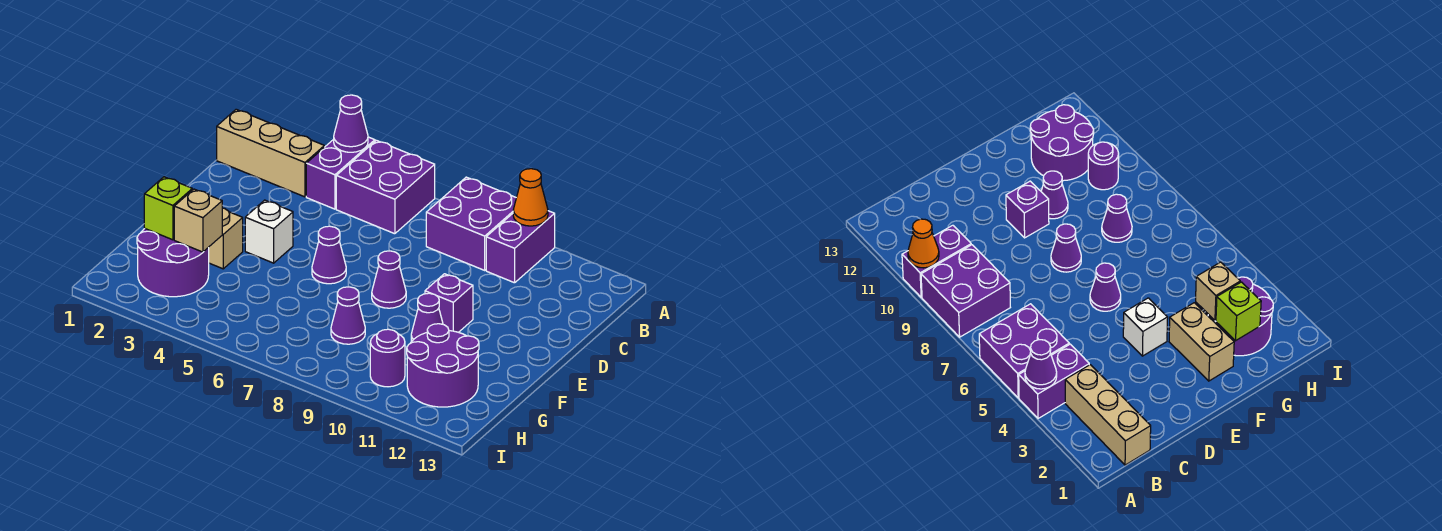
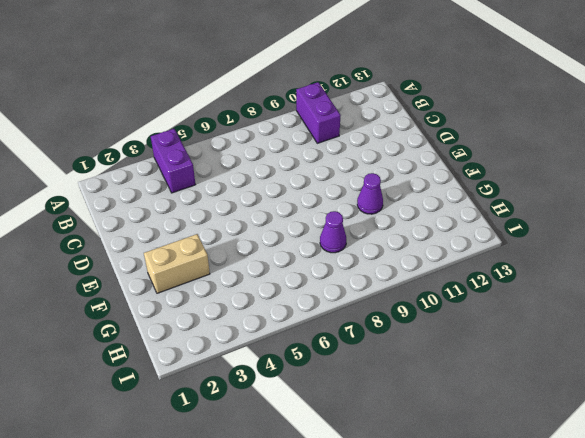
none -> purple brick A5:B6 level 1
none -> purple brick A8:B9 level 1
none -> tan brick B1:B3 level 1

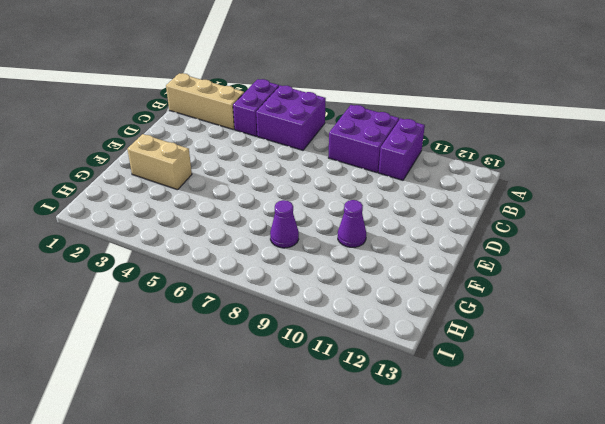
none -> white brick E4 level 1
none -> purple cone E6 level 1
none -> purple cone E8 level 1

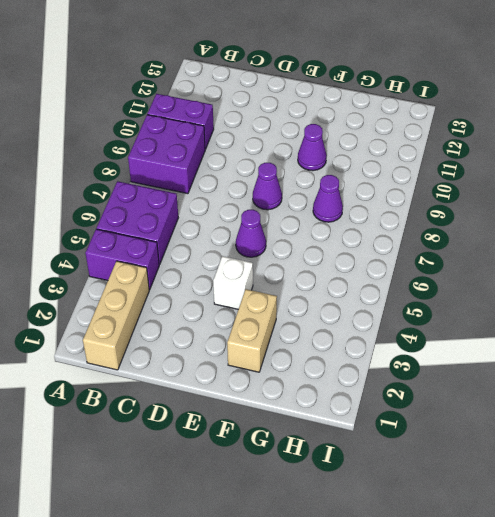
none -> purple brick E10 level 1
none -> purple round brick G2:H3 level 1
none -> purple round brick G11:H12 level 1

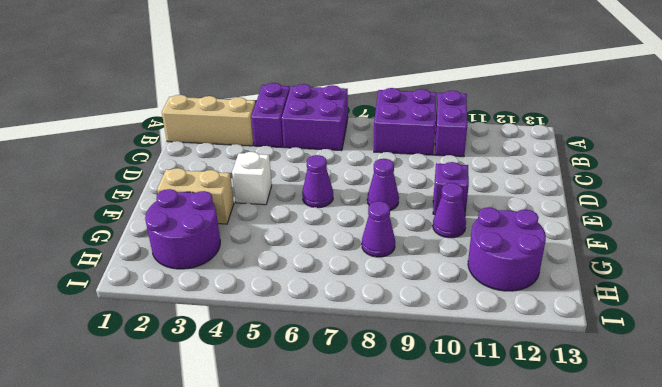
none -> purple round brick H10 level 1
none -> purple cone A4 level 2
none -> orange cone A10 level 2

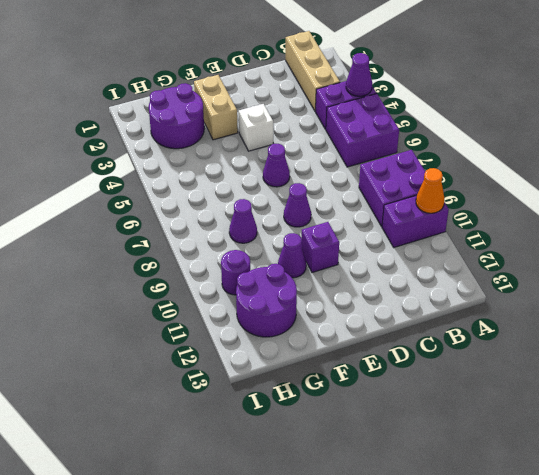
none -> lime brick G2 level 2
none -> tan brick G3 level 2

